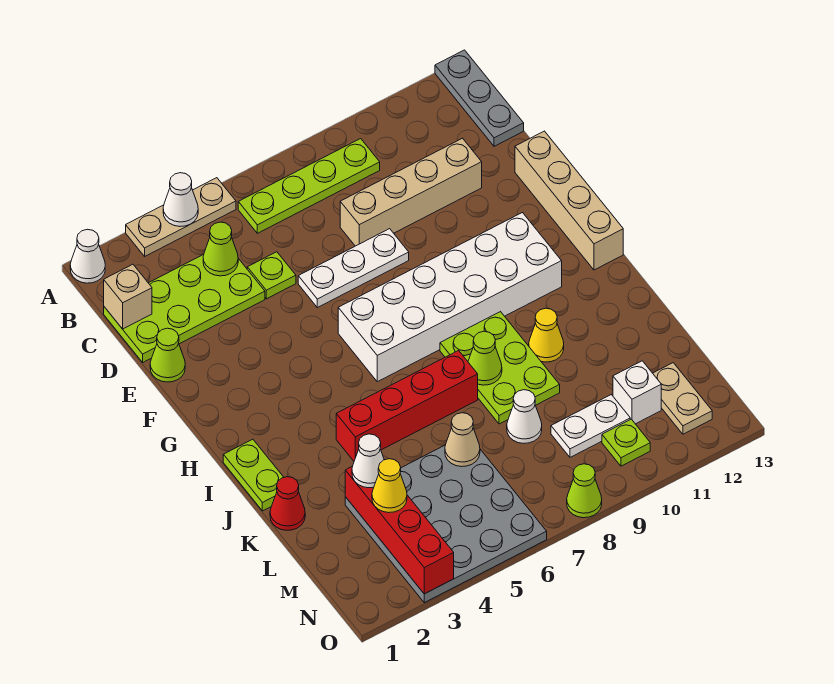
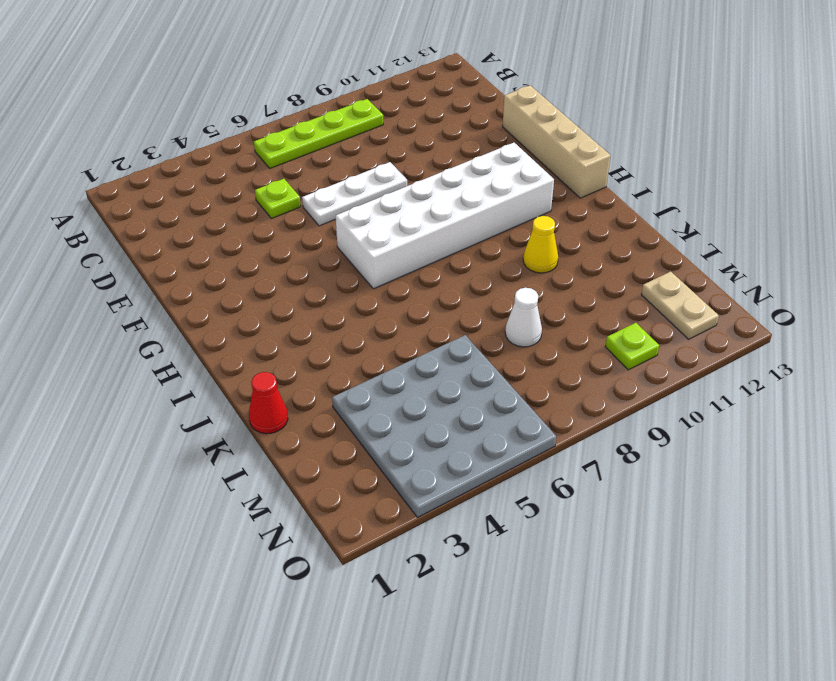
none -> white cone A1 level 1
none -> tan plate A3:A5 level 1
none -> grey plate A13:C13 level 1
none -> lime plate C1:D4 level 1

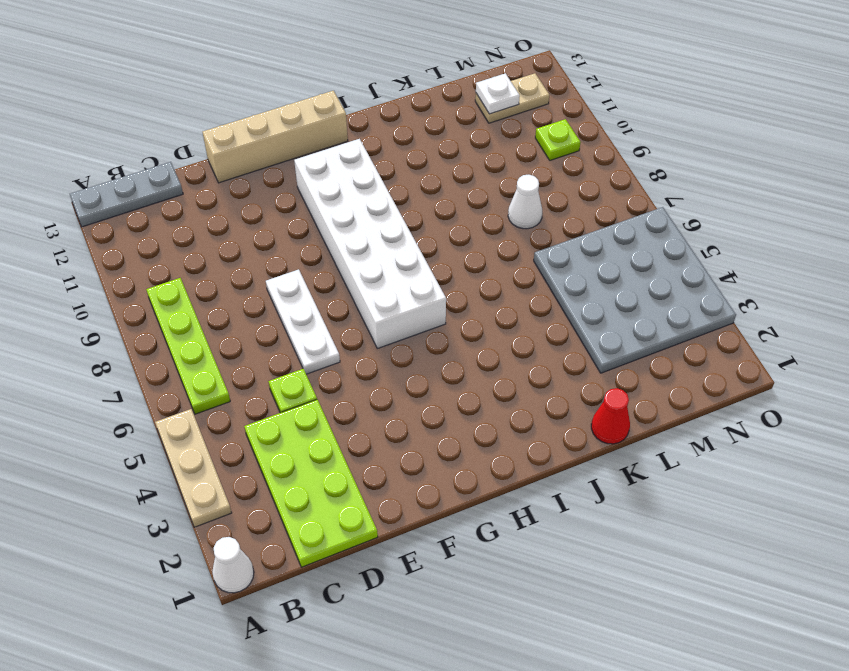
white plate M12 level 2 -> none
none -> tan brick D8:D11 level 1
none -> lime cone E1 level 1
none -> lime plate I1:J1 level 1
none -> lime plate I8:K9 level 1

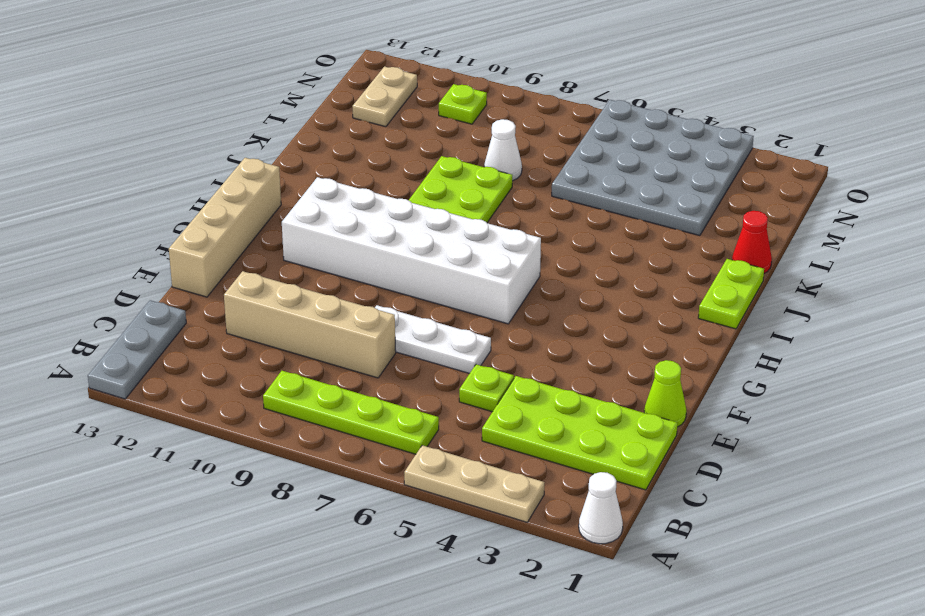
none -> red brick J4:J7 level 1
none -> yellow cone J10 level 1
none -> white plate M9:M10 level 1
none -> white brick M11 level 1

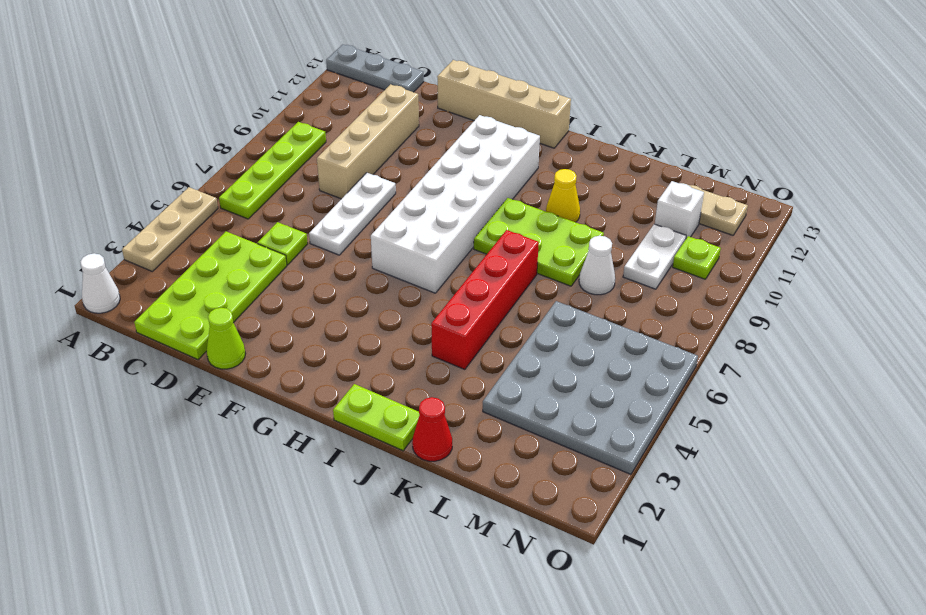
none -> lime cone O8 level 1
none -> white cone A4 level 2
none -> tan brick C1 level 2
none -> lime cone C4 level 2

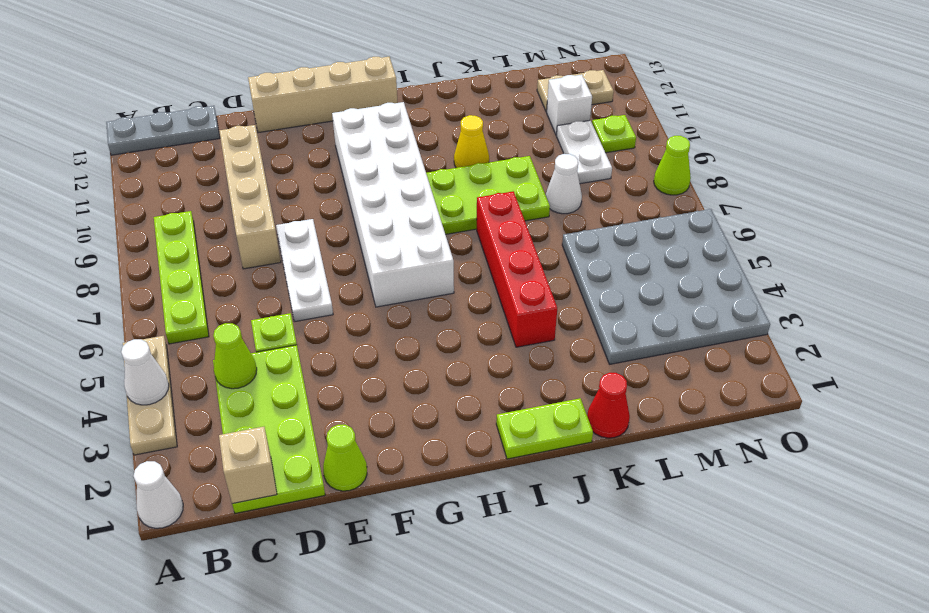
none -> lime cone J8 level 2
none -> red brick L3:O3 level 2
none -> tan cone L6 level 2
none -> white cone L3 level 3

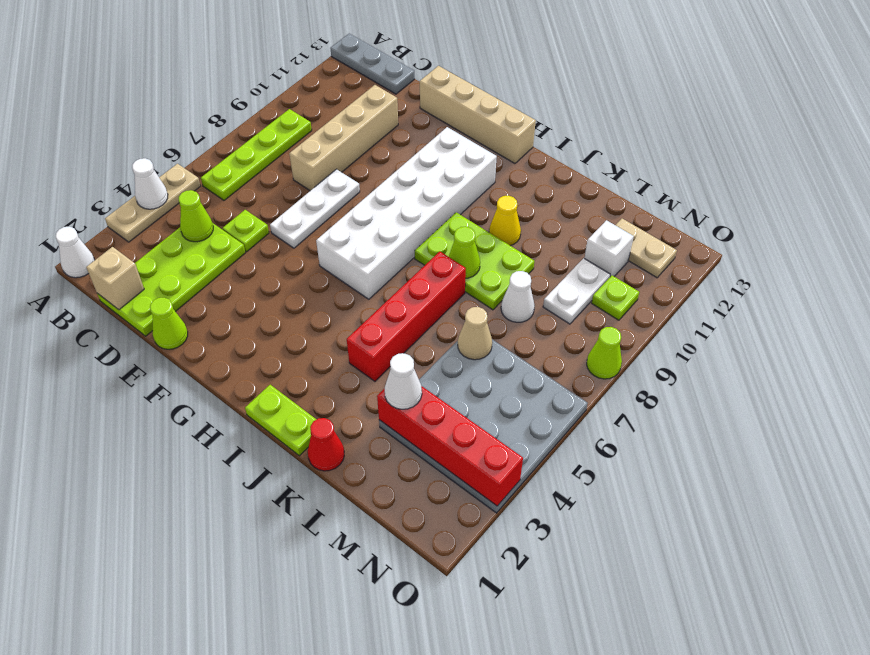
none -> yellow cone M3 level 3

